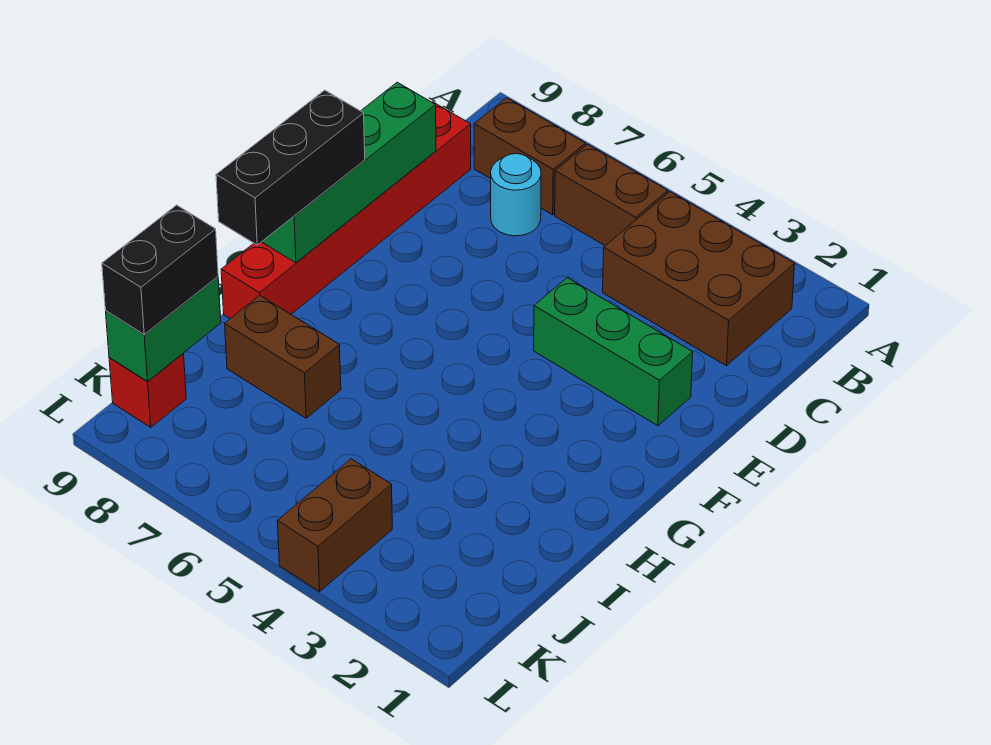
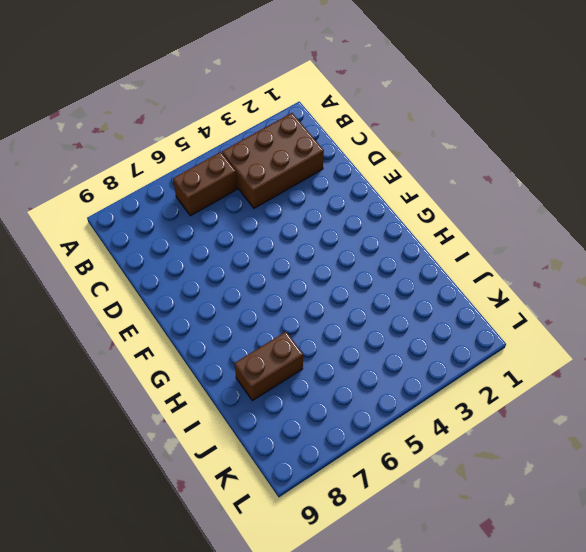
none -> brown brick B7:B8 level 1
none -> cyan round brick C7 level 1
none -> red brick C9:H9 level 1

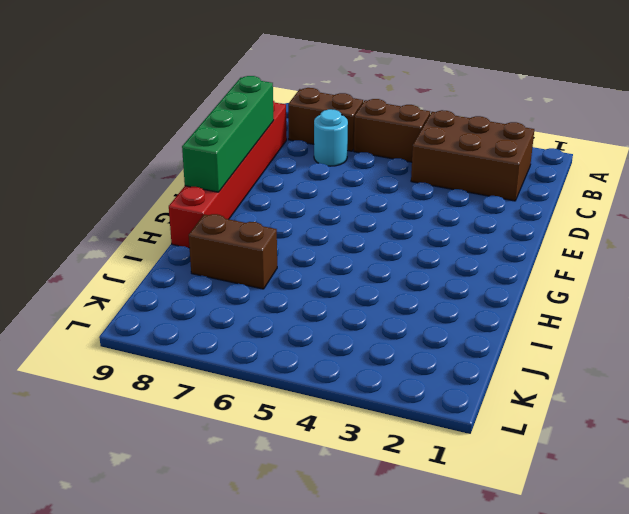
none -> green brick E2:E4 level 1
none -> brown brick K4:L4 level 1
none -> red brick K9 level 1

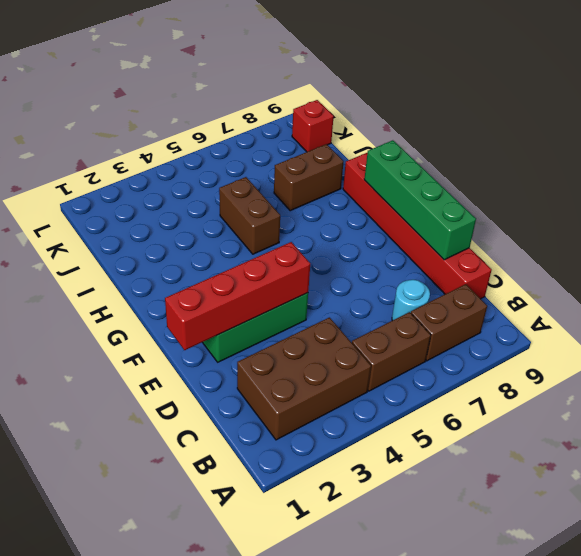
red brick E1:E4 level 2 -> none
brown brick H5:I5 level 1 -> brown brick K4:L4 level 1
none -> green brick J9:K9 level 2
none -> black brick F9:H9 level 3
none -> black brick J9:K9 level 3

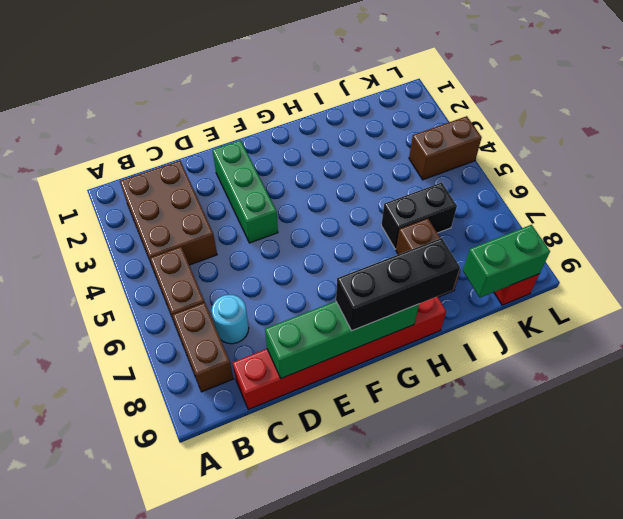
black brick I6:J6 level 1 -> black brick J9:K9 level 3

